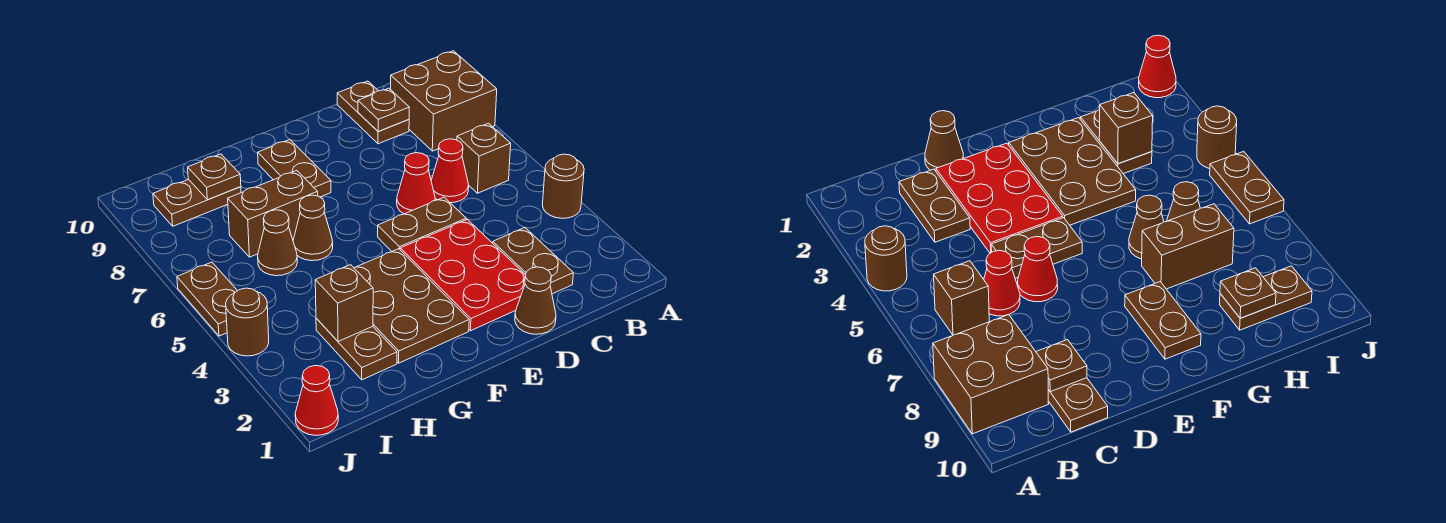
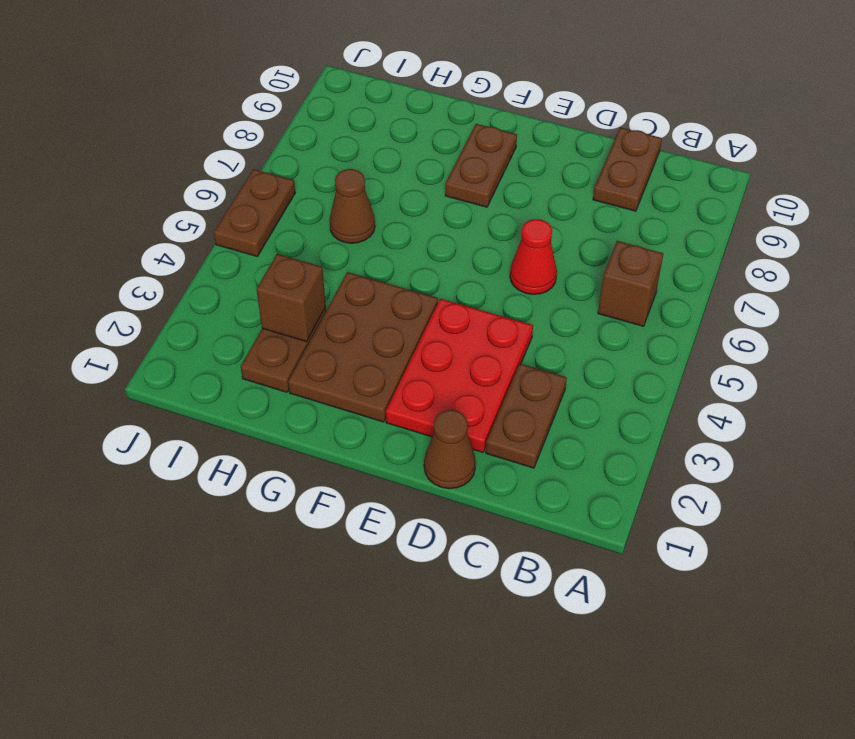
none -> brown round brick A4 level 1
none -> brown brick A8:B9 level 1
none -> red cone C6 level 1

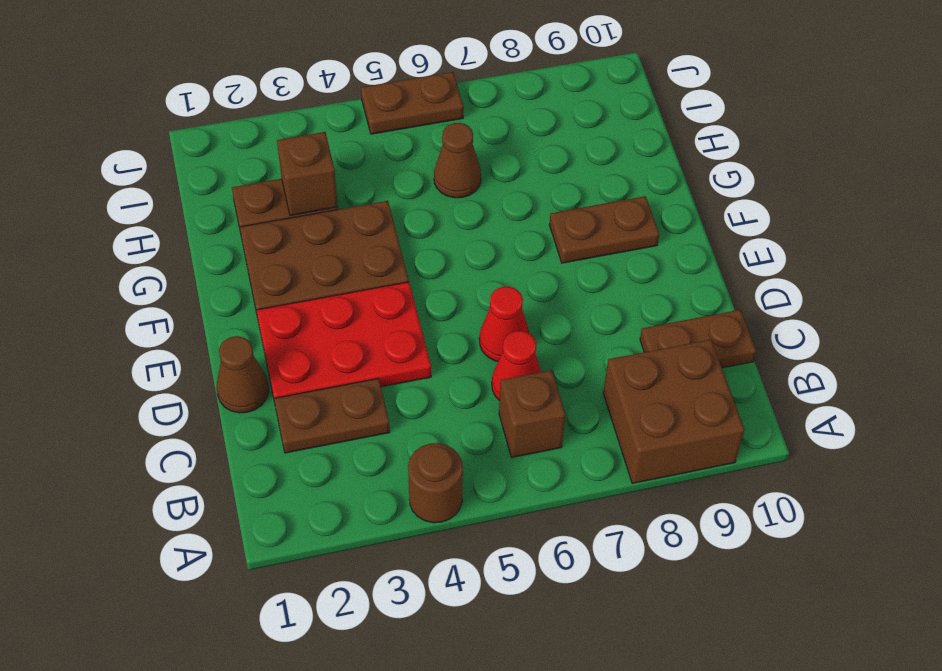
none -> brown plate D5:E5 level 1
none -> brown cone G6 level 1
none -> brown brick G7:H7 level 1

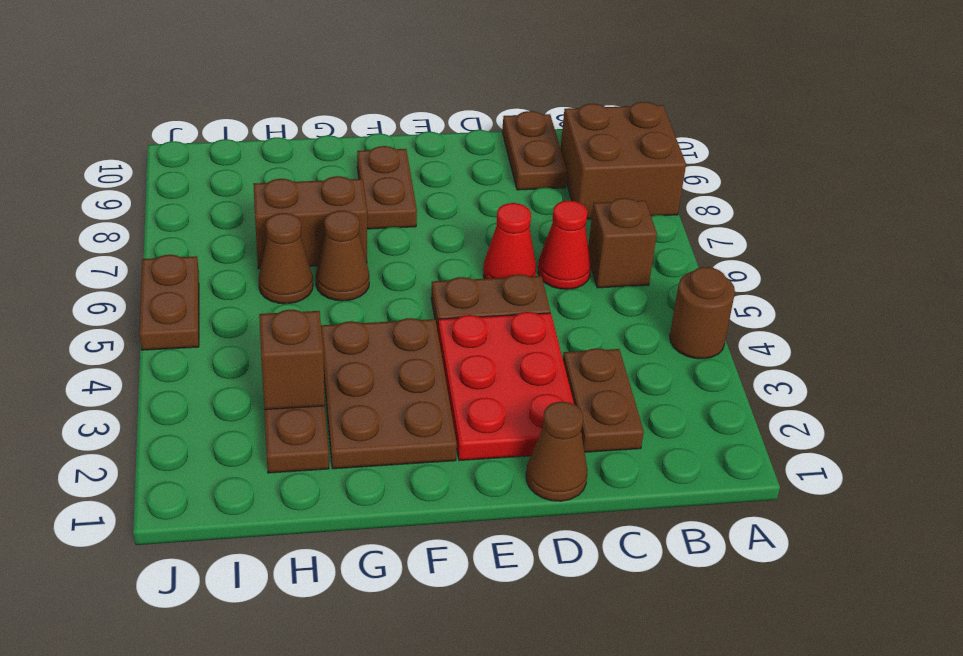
none -> brown plate H9:I9 level 1
none -> red cone J1 level 1
none -> brown round brick J4 level 1

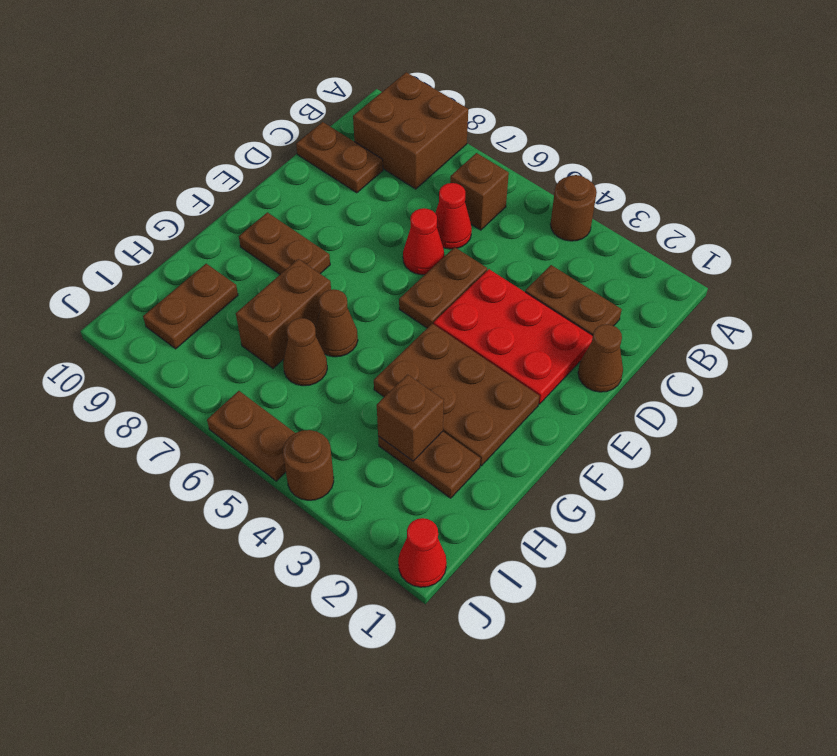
none -> brown plate C9 level 2
none -> brown plate H9 level 2

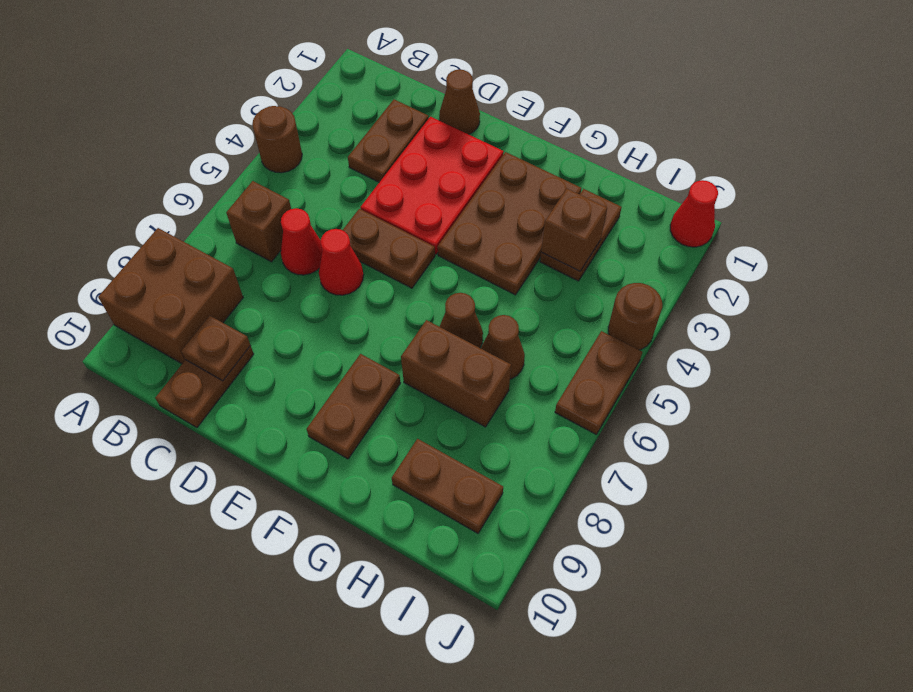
none -> brown plate H9 level 2

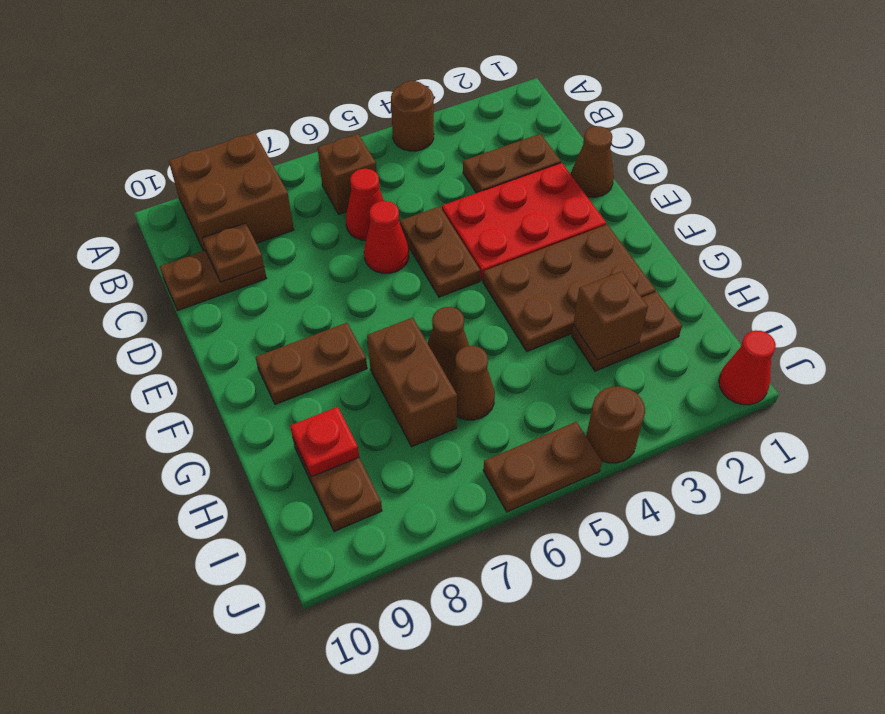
red plate H9 level 2 -> brown plate H9 level 2

